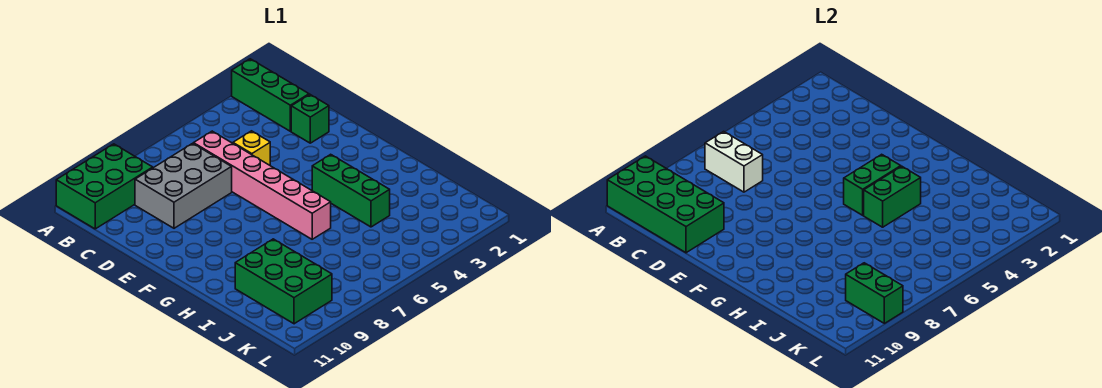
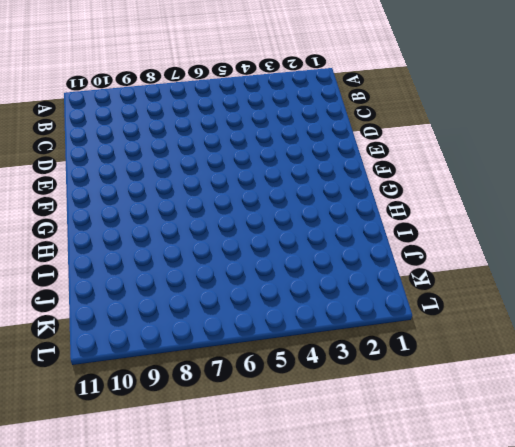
none -> green brick A2:C2 level 1
none -> green brick A9:B11 level 1
none -> pink brick C6:H6 level 1

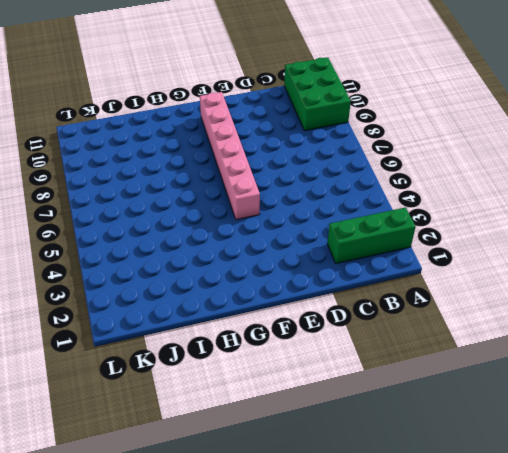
pink brick F5:F10 level 1 -> pink brick C6:H6 level 1
none -> grey brick C7:D9 level 1
none -> green brick D2 level 1
none -> yellow brick D5 level 1

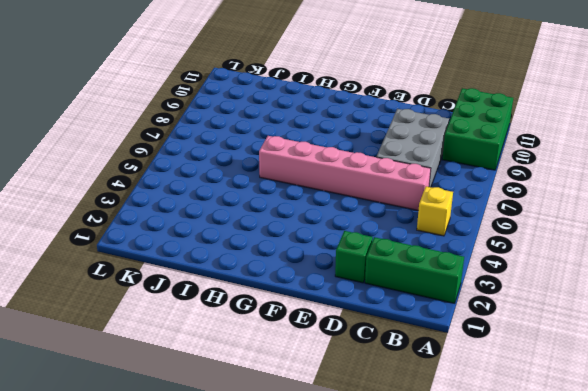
yellow brick B5 level 1 -> yellow brick D5 level 1
none -> green brick G4:I4 level 1
none -> green brick I9:K10 level 1
none -> green brick A10:D11 level 2

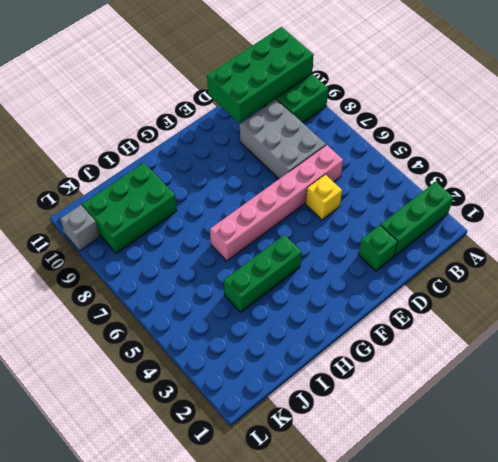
grey brick L10 level 1 -> none
none -> white brick B7:C7 level 2
none -> green brick G4:G5 level 2
none -> green brick H4:H5 level 2

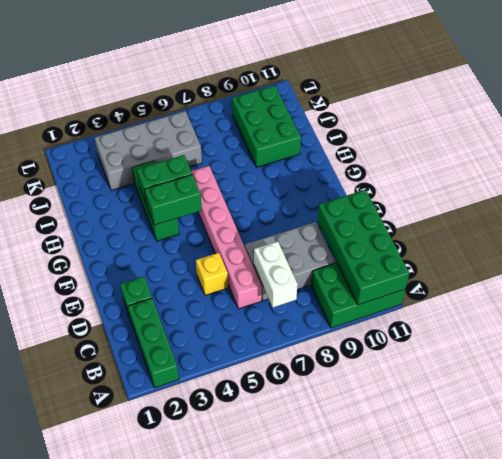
grey brick J3:K6 level 1 -> none
none -> green brick K9:L9 level 2

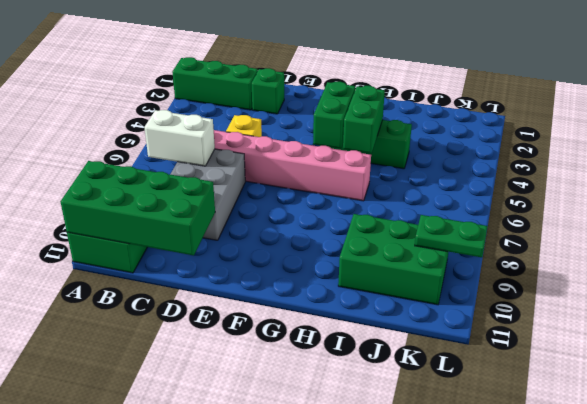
green plate K9:L9 level 2 -> green brick K9:L9 level 2

